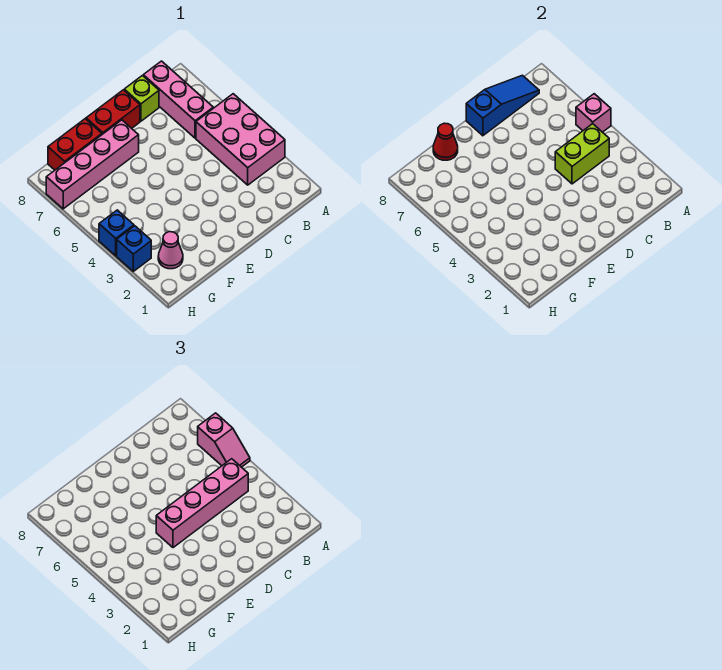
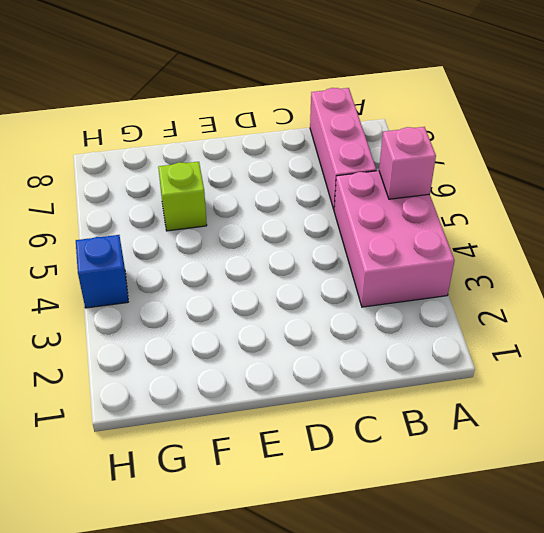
lime brick F6 level 1 -> lime brick C8 level 1
none -> red brick D8:E8 level 1
none -> pink brick E7:H7 level 1
none -> red brick F8:G8 level 1

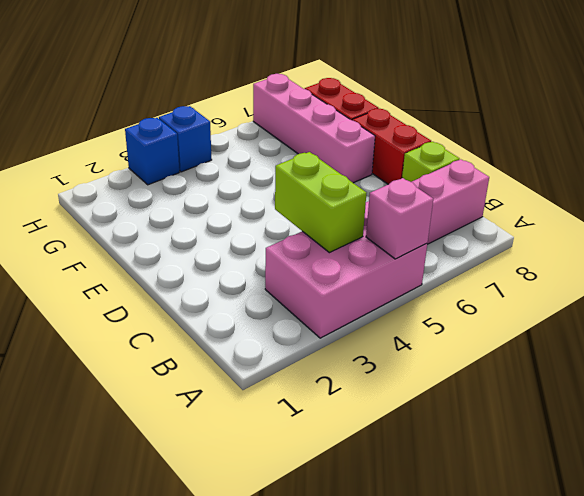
none -> pink cone G2 level 1
none -> blue slope B8:D8 level 2 top D
none -> red cone F8 level 2

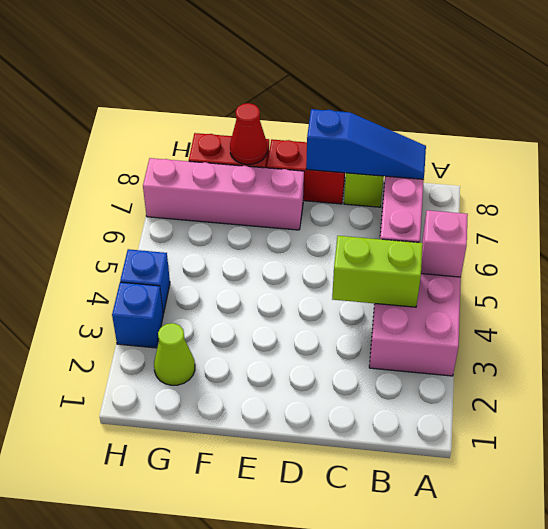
lime cone G2 level 1 -> pink cone G2 level 1
none -> pink slope A5:A6 level 3 top 6
none -> pink brick B4:E4 level 3

